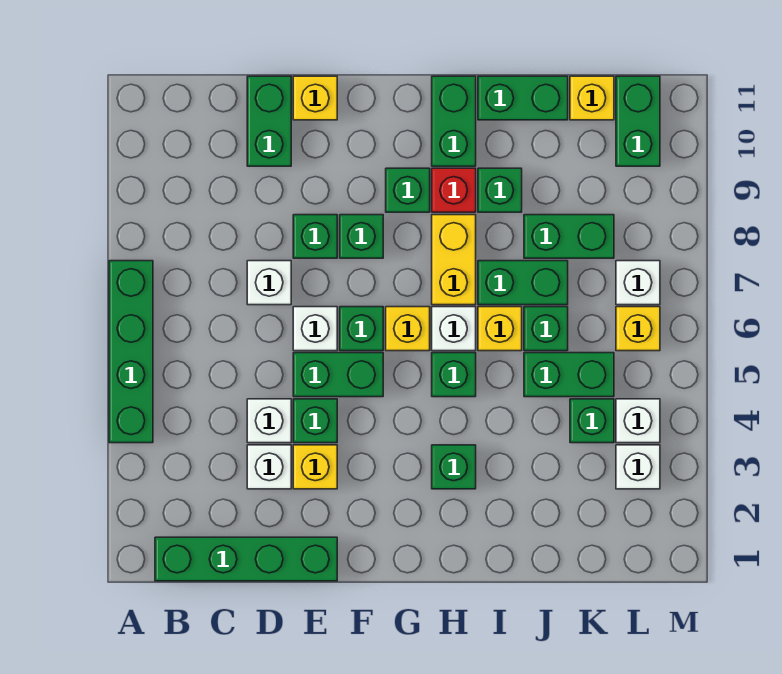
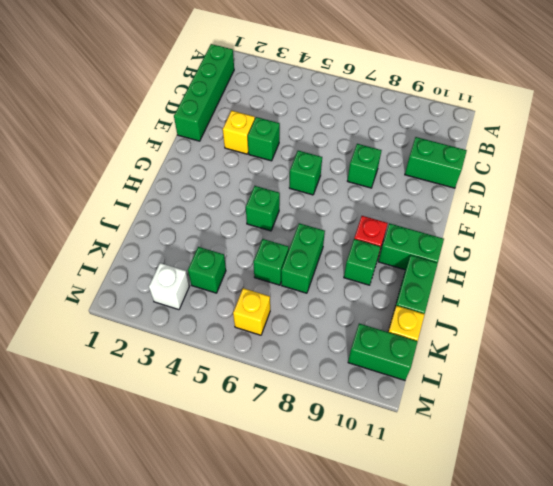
none -> green brick A4:A7 level 1
none -> white brick D3 level 1
none -> white brick D4 level 1
none -> white brick D7 level 1

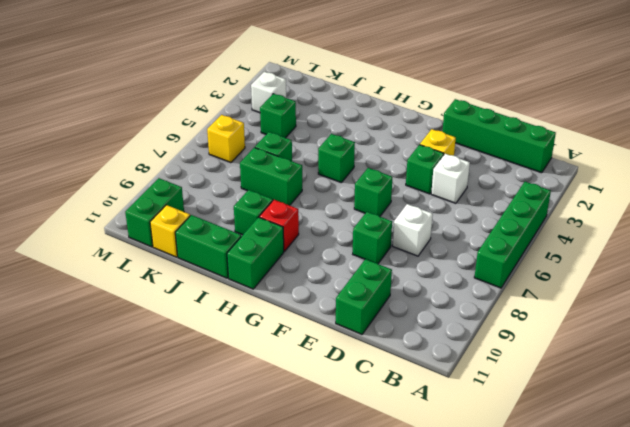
none -> white brick D3 level 1
none -> green brick E5:F5 level 1
none -> white brick E6 level 1
none -> yellow brick E11 level 1

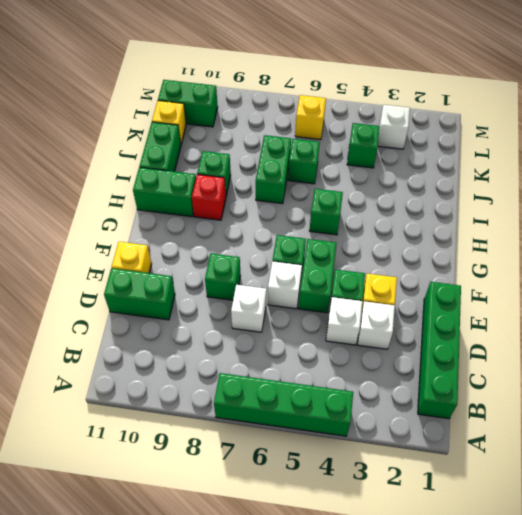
none -> green brick F8 level 1
none -> yellow brick G6 level 1
none -> green brick G9 level 1
none -> green brick H3 level 1

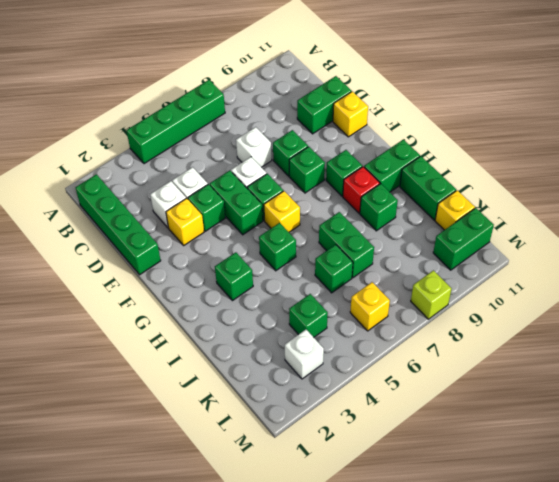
lime brick M8 level 1 -> none
none -> white brick H6 level 1
none -> yellow brick H7:H8 level 1
none -> yellow brick I6 level 1
none -> green brick J5:K5 level 1

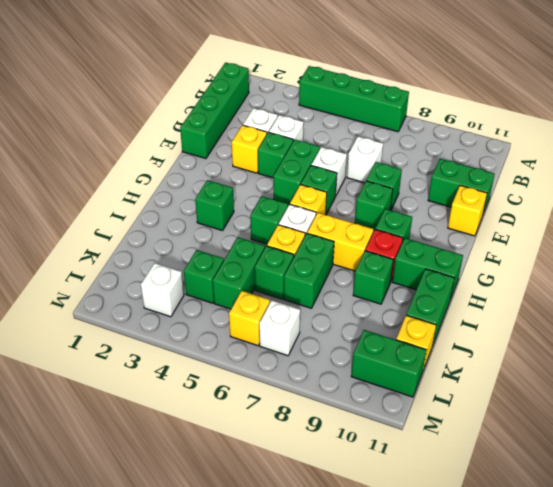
none -> green brick J8:K8 level 1
none -> white brick L4 level 1

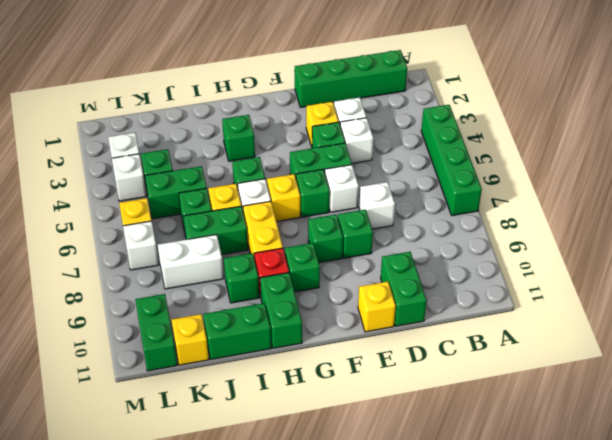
white brick J8:K8 level 1 -> green brick J8:K8 level 1

